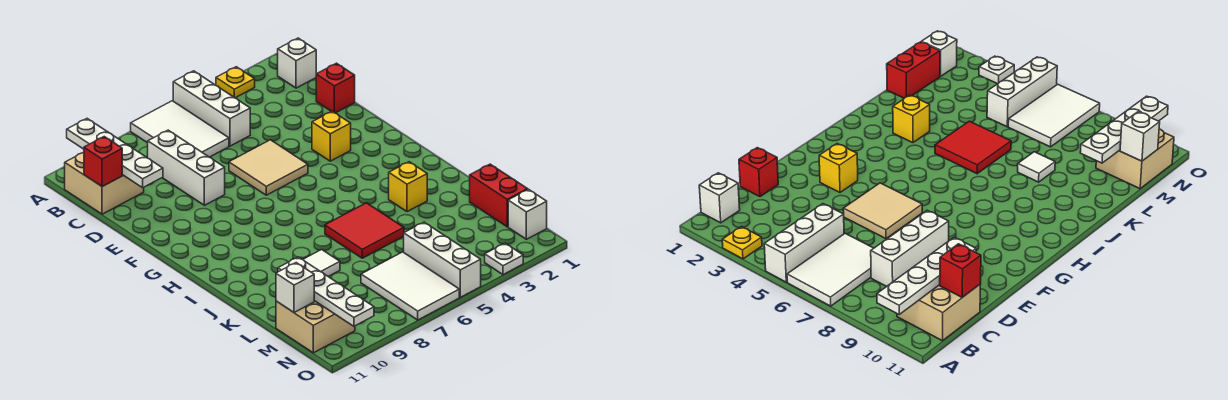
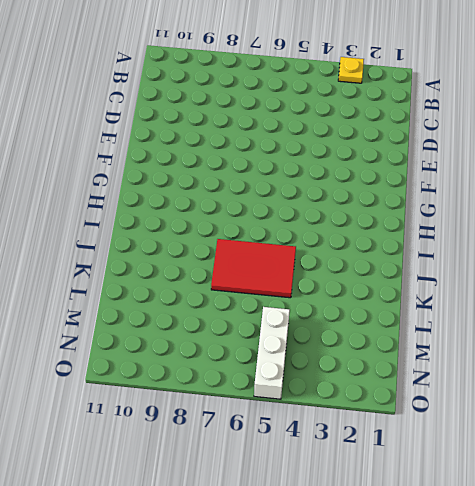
red tile J5:K7 level 1 -> red tile J5:K6 level 1
none -> white brick A5:C5 level 1
none -> white tile A6:C7 level 1
none -> white brick B1 level 1

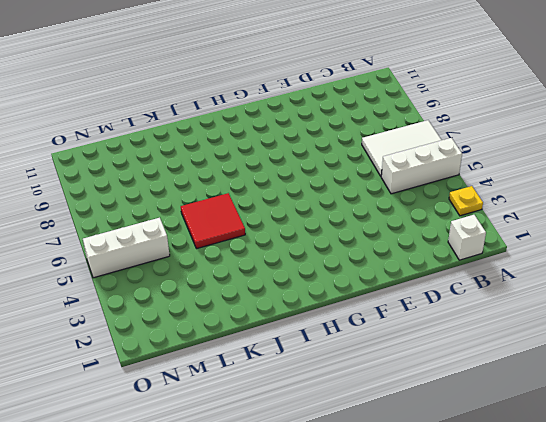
none -> tan brick B10:C11 level 1
none -> white brick C8:E8 level 1
none -> red brick D1 level 1

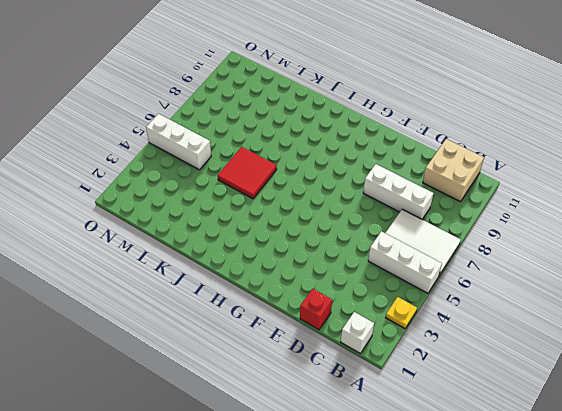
none -> tan tile E5:F6 level 1
none -> yellow brick F3 level 1
none -> yellow brick J3 level 1

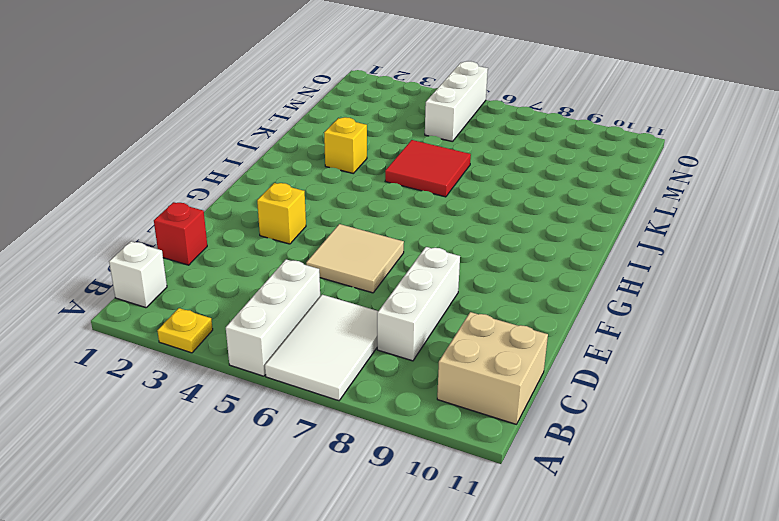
none -> white tile K8 level 1
none -> red brick L1:M1 level 1
none -> white tile M6:O7 level 1

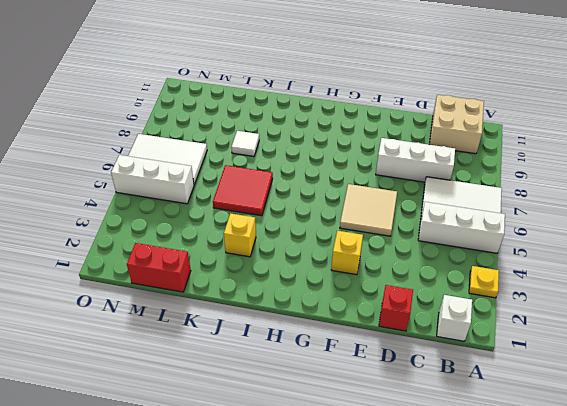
none -> tan brick M10:N11 level 1
none -> white brick N1 level 1
none -> white plate O3 level 1

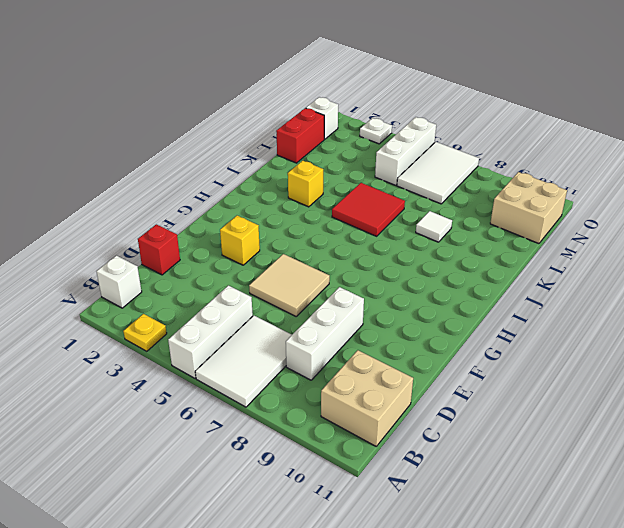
none -> white plate A10:D10 level 2
none -> red brick C11 level 2
none -> white plate L10:O10 level 2

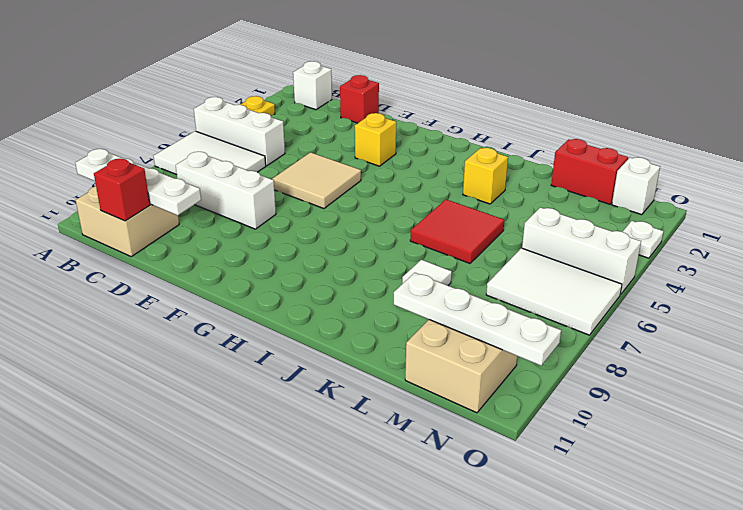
none -> white brick M11 level 2

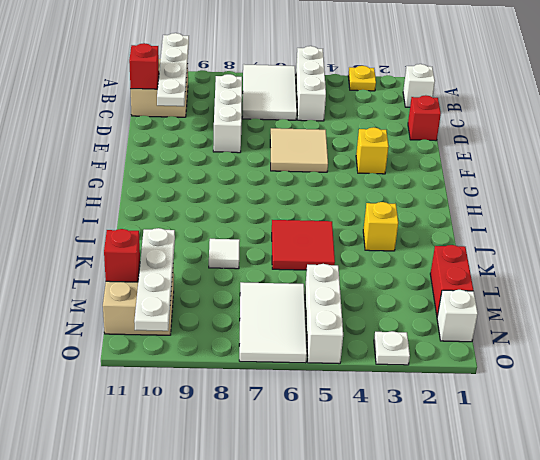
red brick M11 level 2 -> white brick M11 level 2

